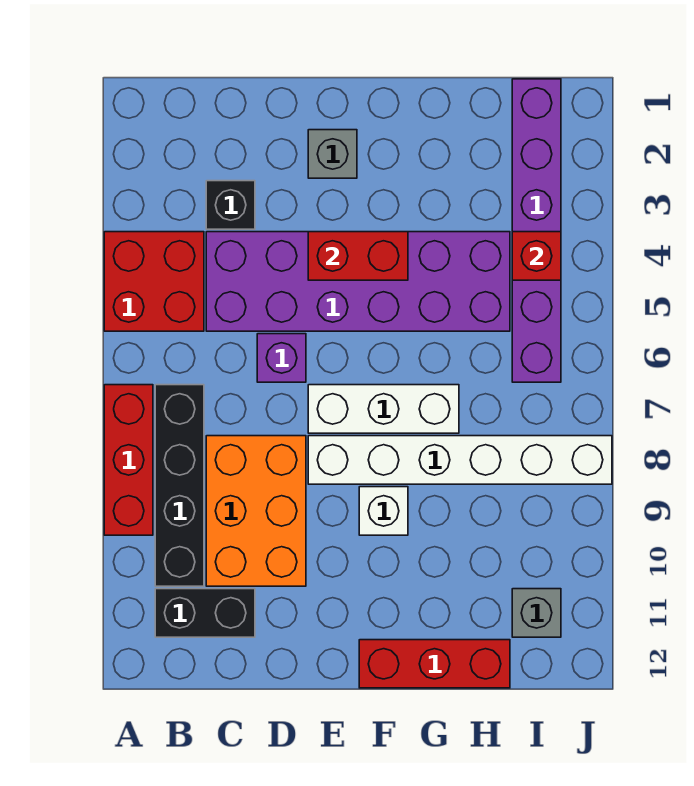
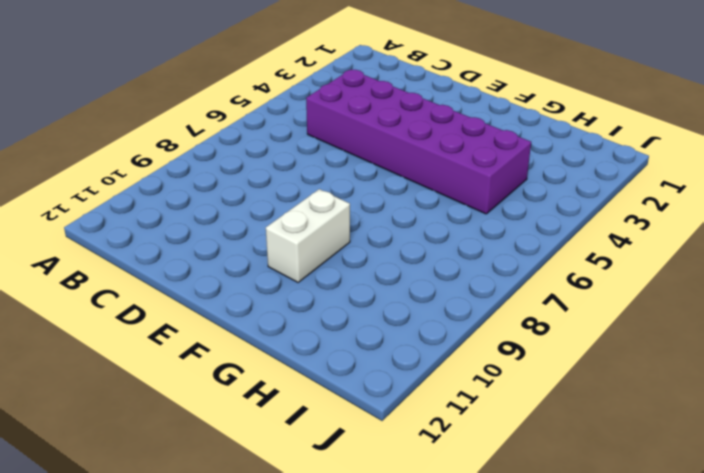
white brick F9:F10 level 1 -> white brick F9 level 1
none -> red brick A4:B5 level 1
none -> red brick A7:A9 level 1
none -> black brick B7:B10 level 1

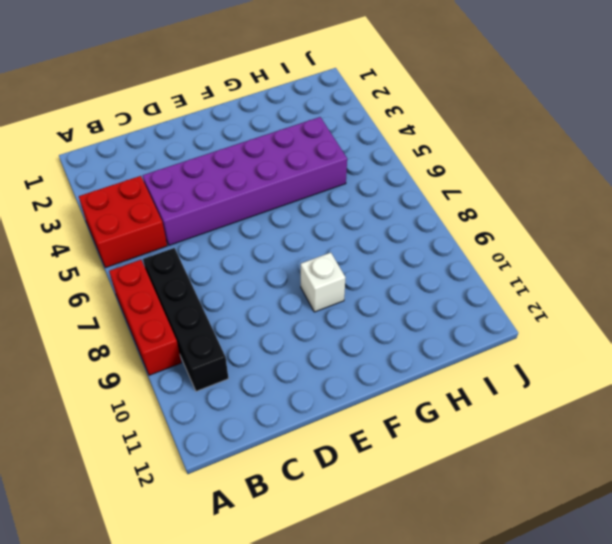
none -> black brick B11:C11 level 1
none -> black brick C3 level 1
none -> orange brick C8:D10 level 1

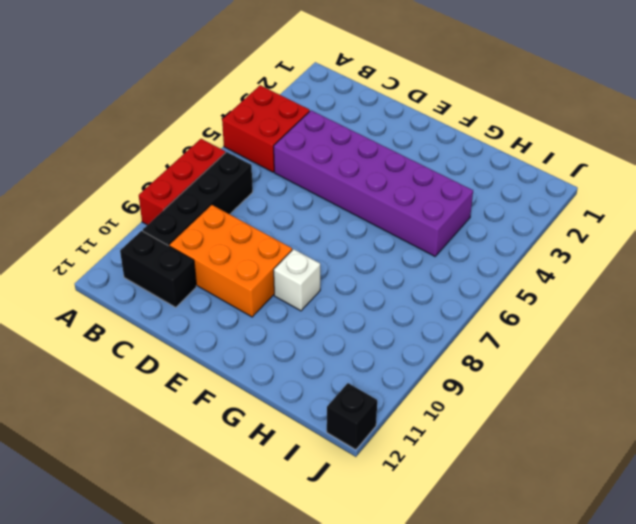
orange brick C9:E10 level 1 -> orange brick C8:D10 level 1
black brick J12 level 1 -> black brick C3 level 1
none -> purple brick D6 level 1
none -> grey brick E2 level 1
none -> white brick E7:G7 level 1

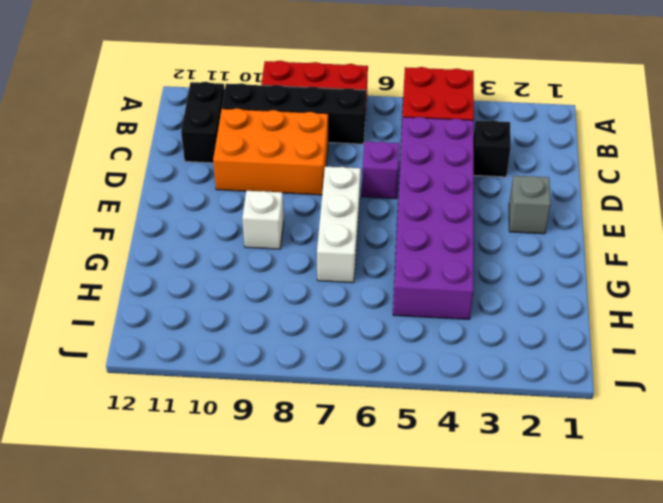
none -> white brick E8:J8 level 1
none -> red brick F12:H12 level 1
none -> purple brick I1:I6 level 1

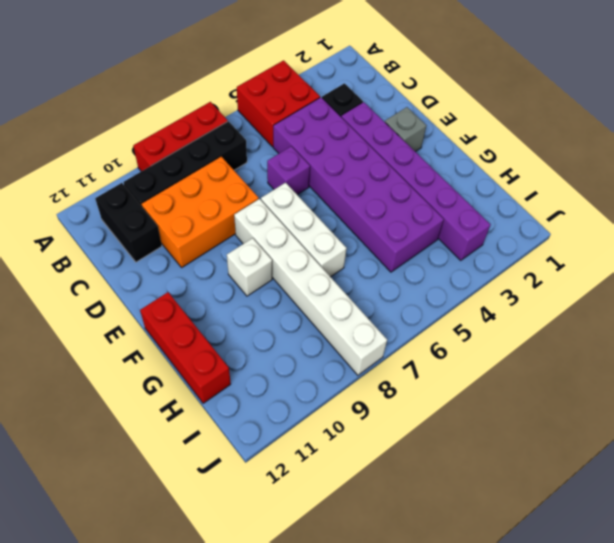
purple brick D3:I3 level 1 -> purple brick I1:I6 level 1
none -> grey brick I11 level 1
none -> red brick E4:F4 level 2
none -> red brick I4 level 2

